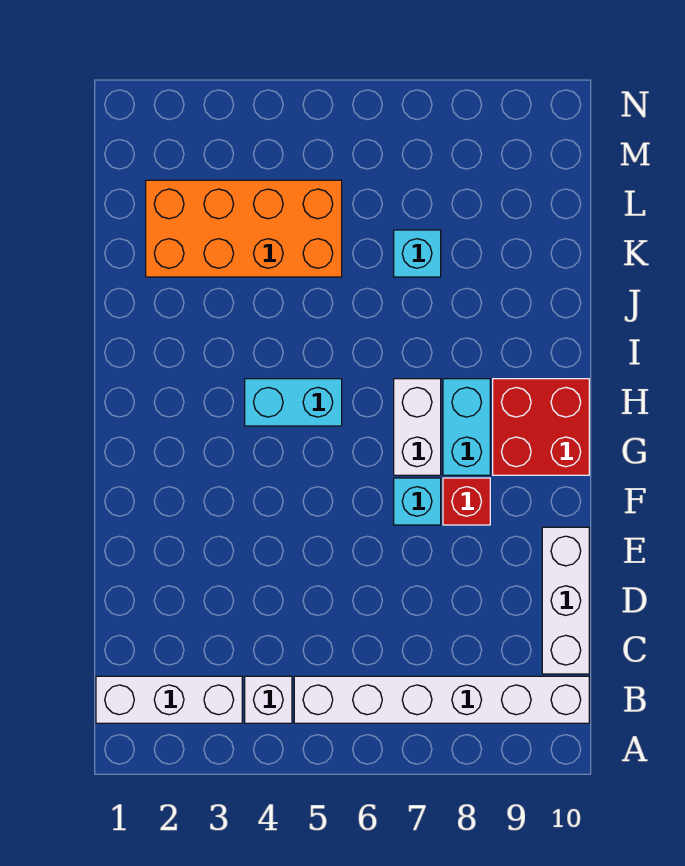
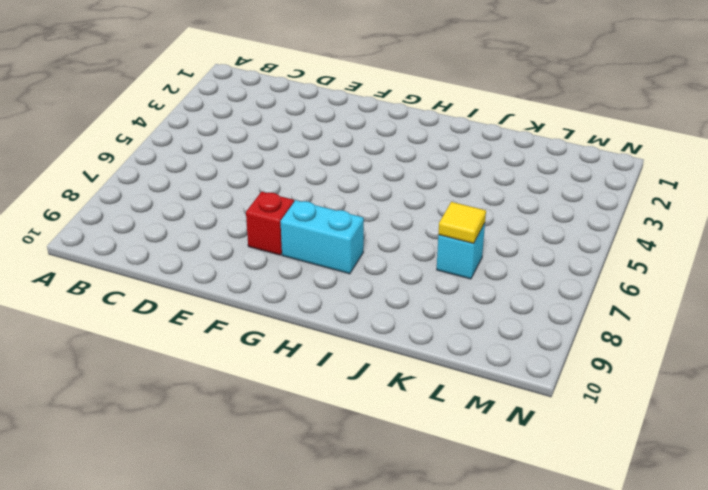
yellow tile K7 level 2 -> none
none -> white brick B1:B3 level 1
none -> white brick B4 level 1
none -> white brick B5:B10 level 1

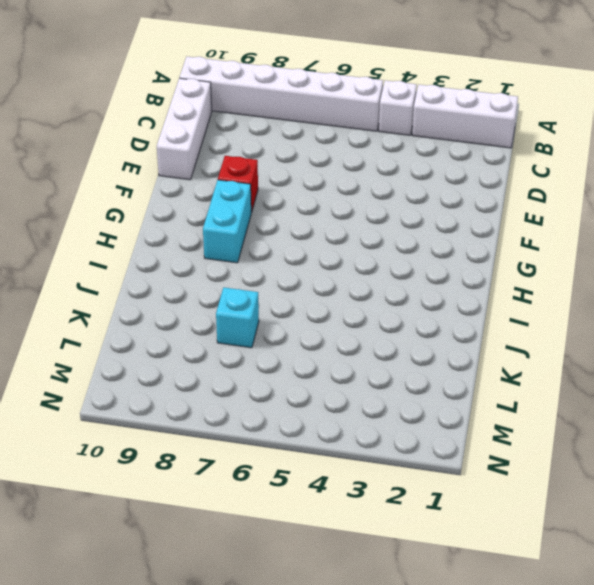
none -> cyan brick F7 level 1
none -> white brick G7:H7 level 1
none -> red brick G9:H10 level 1

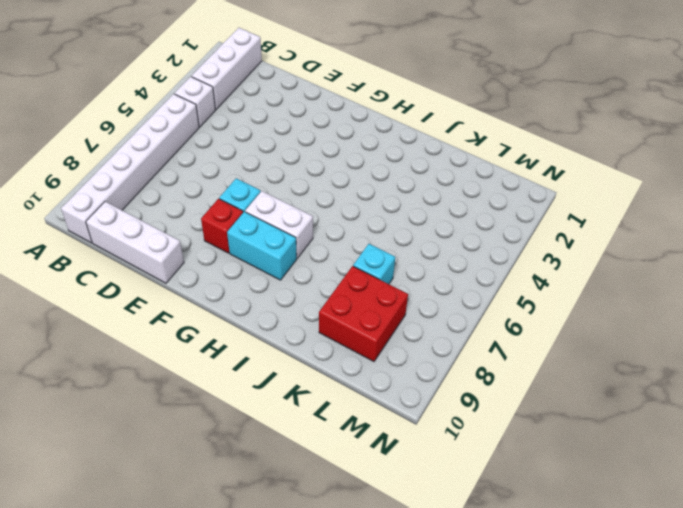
red brick K8:L9 level 1 -> red brick G9:H10 level 1
none -> cyan brick H4:H5 level 1
none -> orange brick K2:L5 level 1

